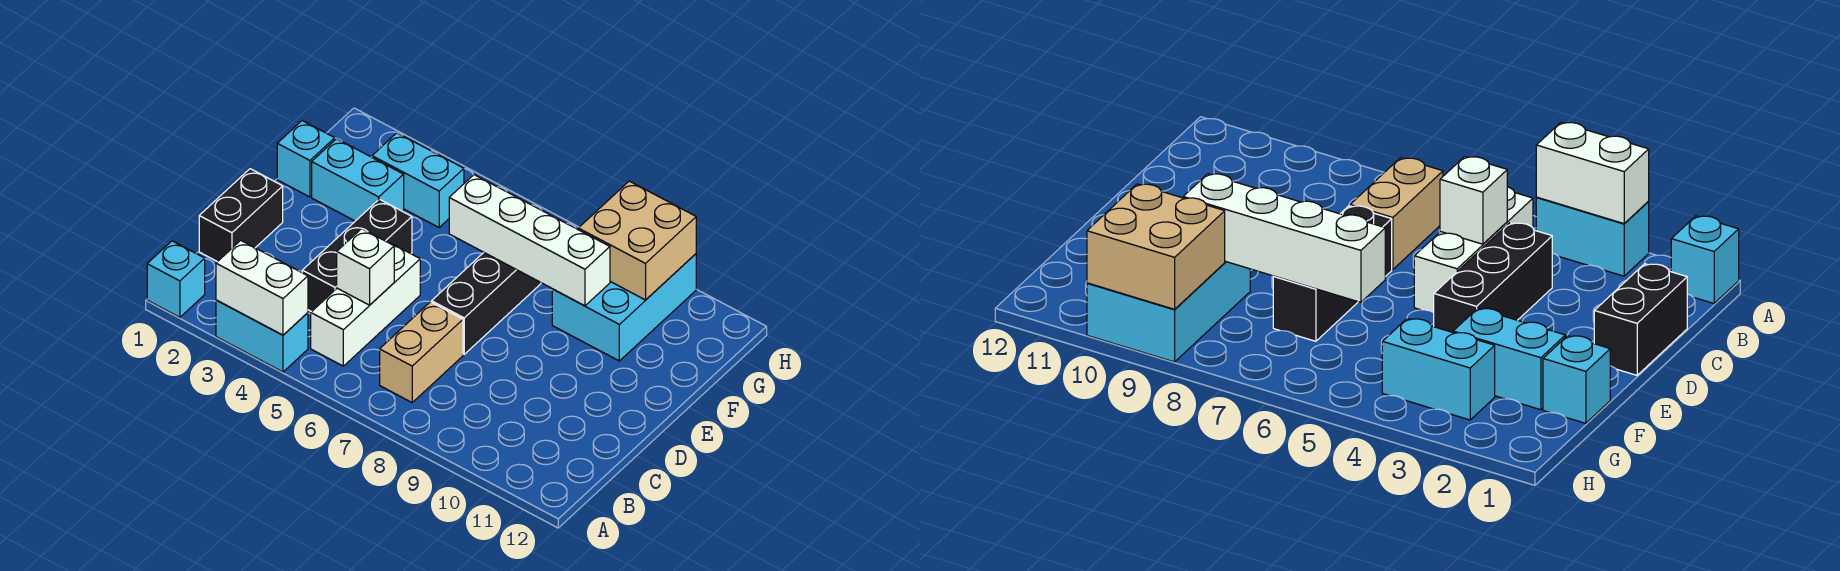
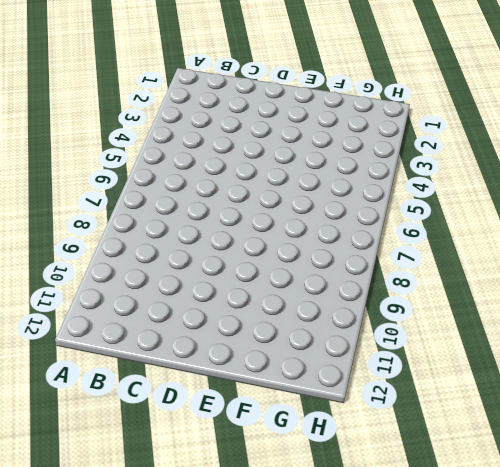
none -> cyan brick A1 level 1
none -> cyan brick A3:A4 level 1
none -> white brick B5:D5 level 1

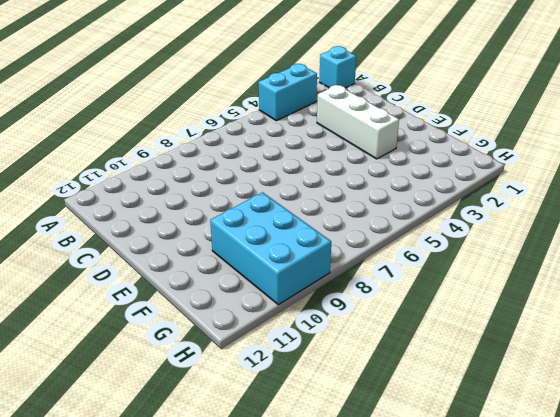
white brick C3:E3 level 1 -> white brick B5:D5 level 1
none -> tan brick B7:C7 level 1
none -> black brick C1:D1 level 1
none -> black brick C4:E4 level 1

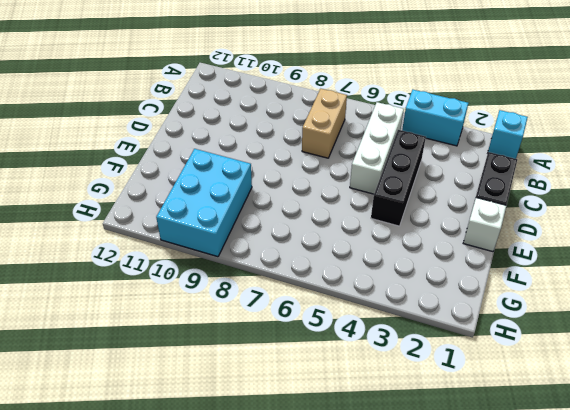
white brick E1 level 1 -> white brick C5 level 2
none -> black brick D7:F7 level 1
none -> cyan brick F1 level 1
none -> cyan brick F2:F3 level 1

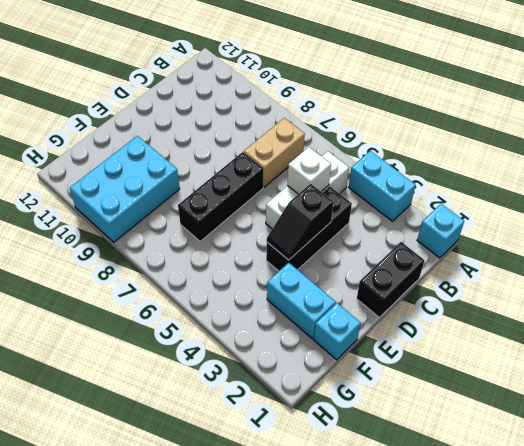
black slope D4:E4 level 2 top D -> none
none -> cyan brick G3:G4 level 1
none -> white brick A3:A4 level 2
none -> white brick F6:F9 level 2

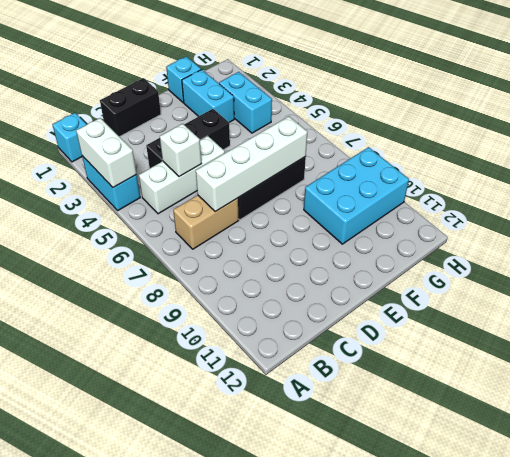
white brick C7:F7 level 2 -> white brick F6:F9 level 2
none -> tan brick G9:H10 level 2

